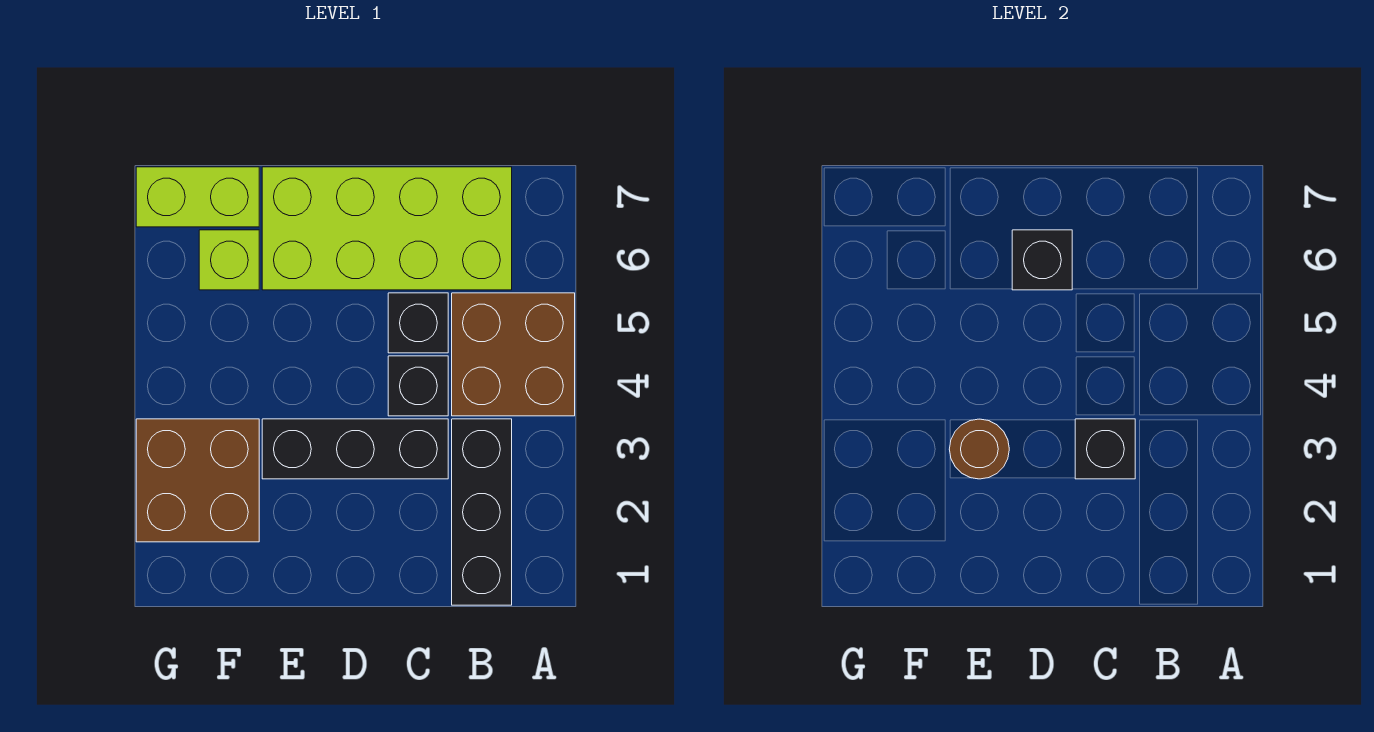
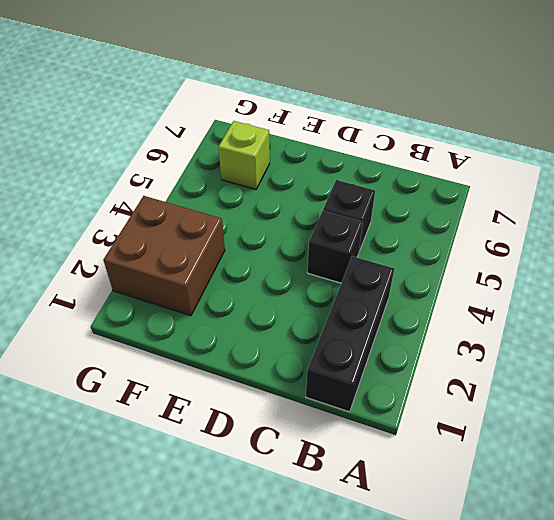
none -> brown brick A4:B5 level 1
none -> lime brick B6:E7 level 1
none -> black brick C3:E3 level 1

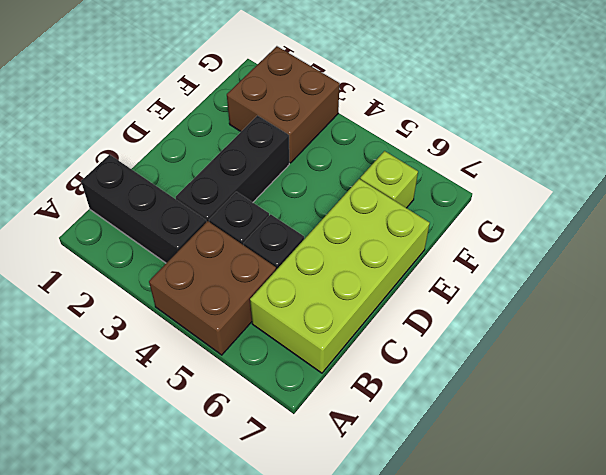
none -> lime brick F7:G7 level 1
none -> black brick C3 level 2
none -> black brick D6 level 2

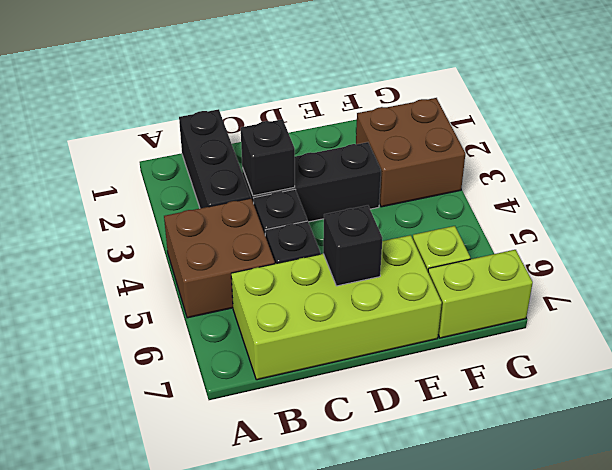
none -> brown round brick E3 level 2

